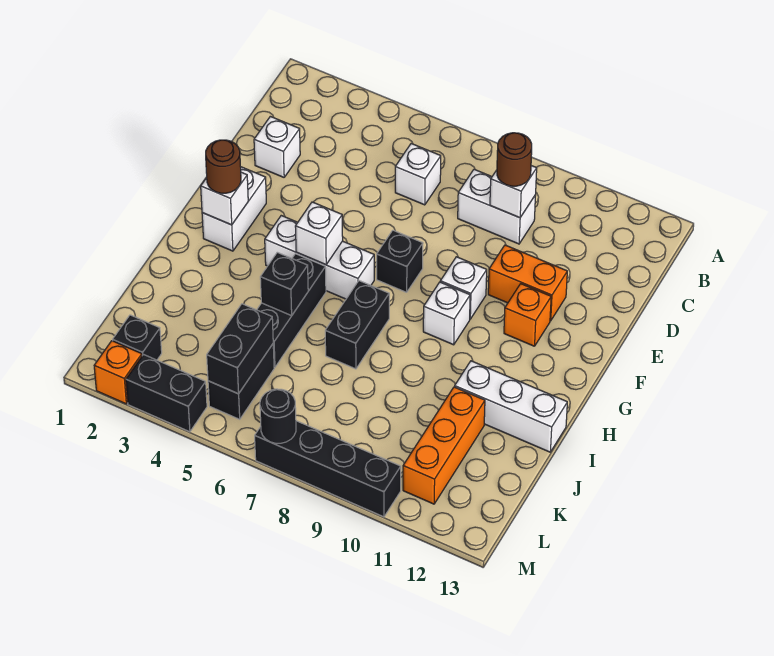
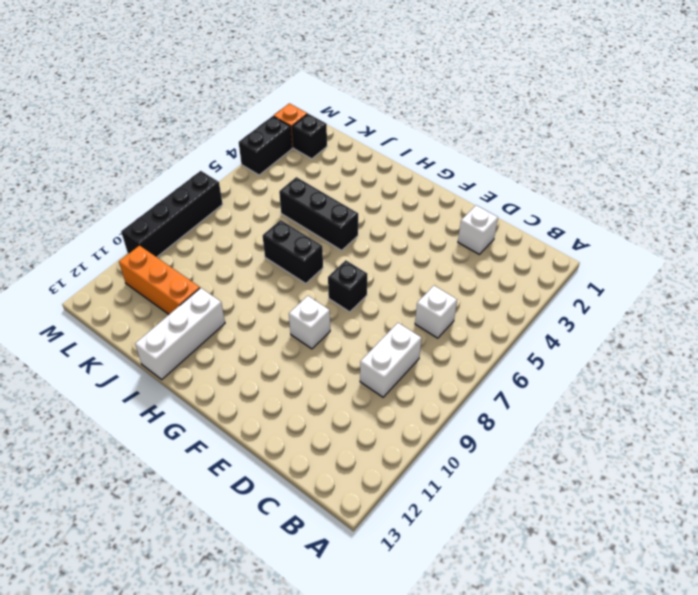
none -> orange brick E10:E11 level 1
none -> white brick F2:G2 level 1
none -> orange brick F11 level 1

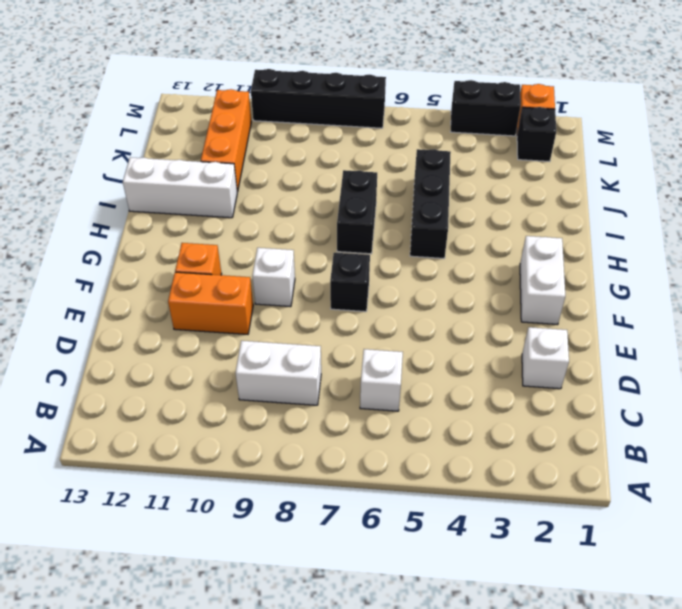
none -> white brick G4:G6 level 1
none -> white brick G9 level 1
none -> black brick K5:L5 level 1

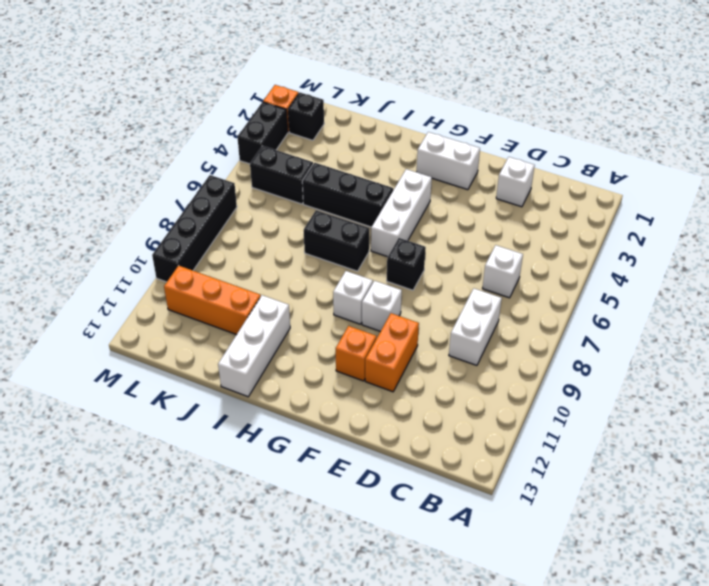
none -> white brick C9 level 2
none -> white brick G2 level 2
none -> white brick G5 level 2

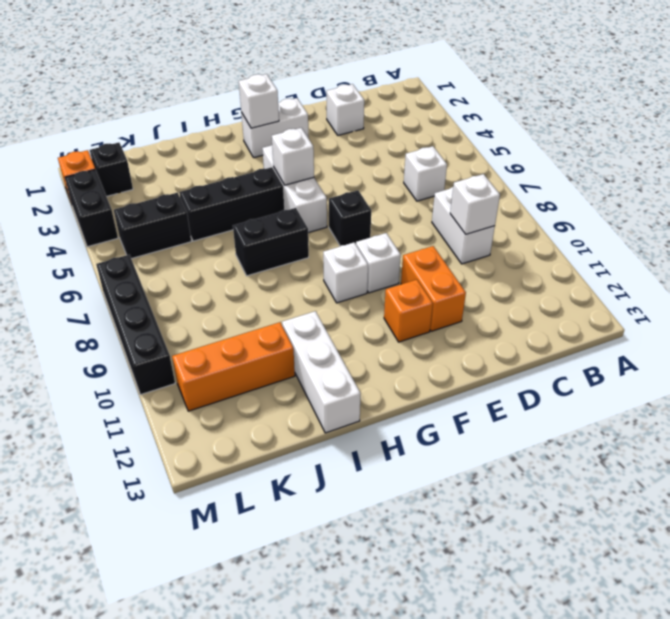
none -> black brick I5 level 2
none -> black brick K5:L5 level 2
none -> black round brick M7 level 2

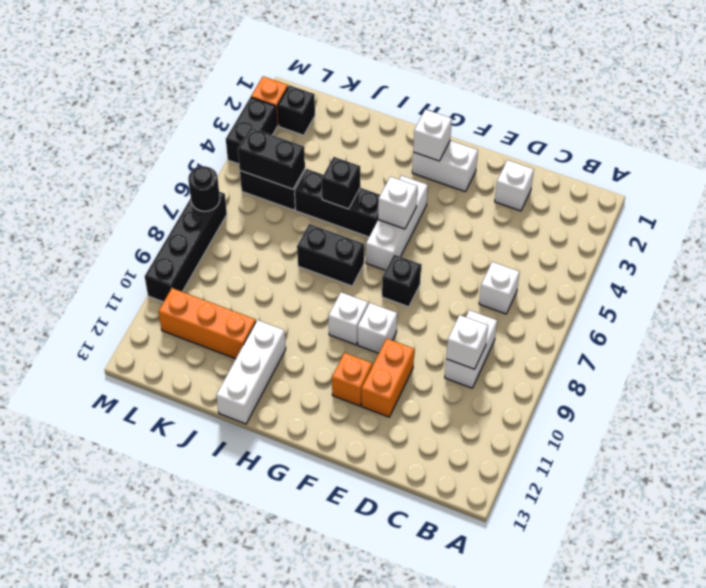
none -> brown round brick C9 level 3
none -> brown round brick G2 level 3

